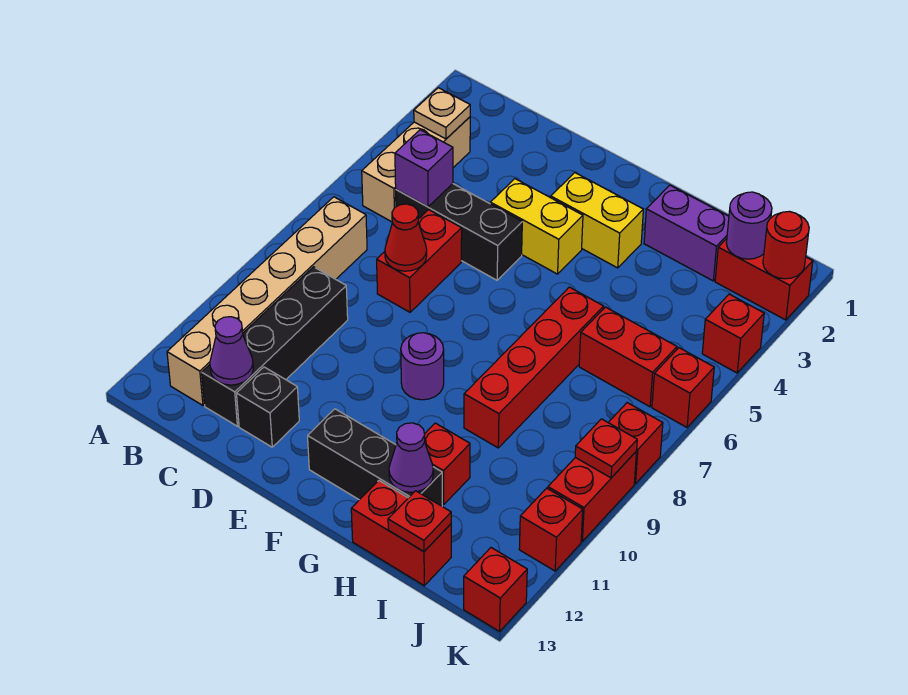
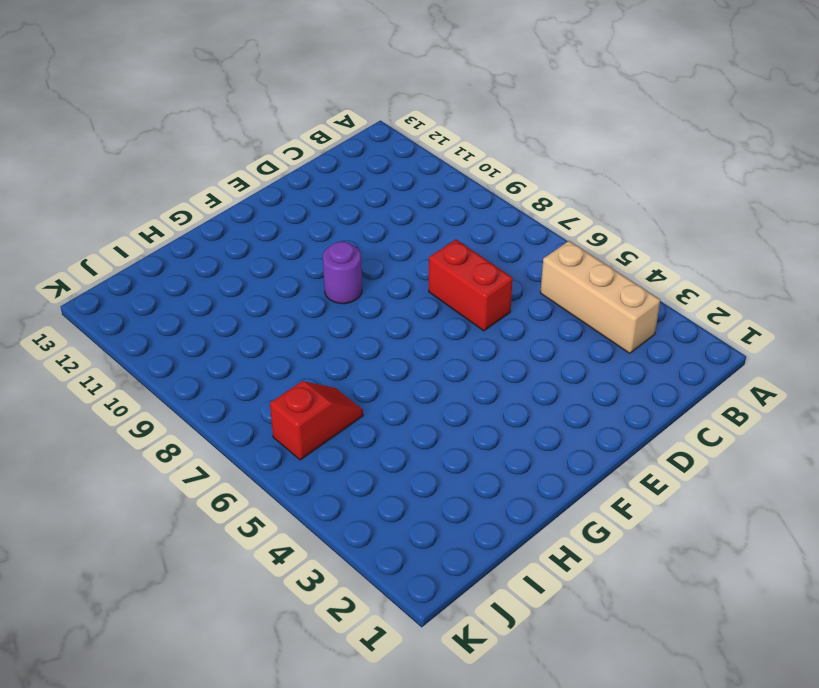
red slope I6:J6 level 1 top J -> red brick I6:J6 level 1
none -> tan brick B7:B12 level 1
none -> black brick C5:E5 level 1
none -> black brick C9:C12 level 1
none -> black brick D12 level 1

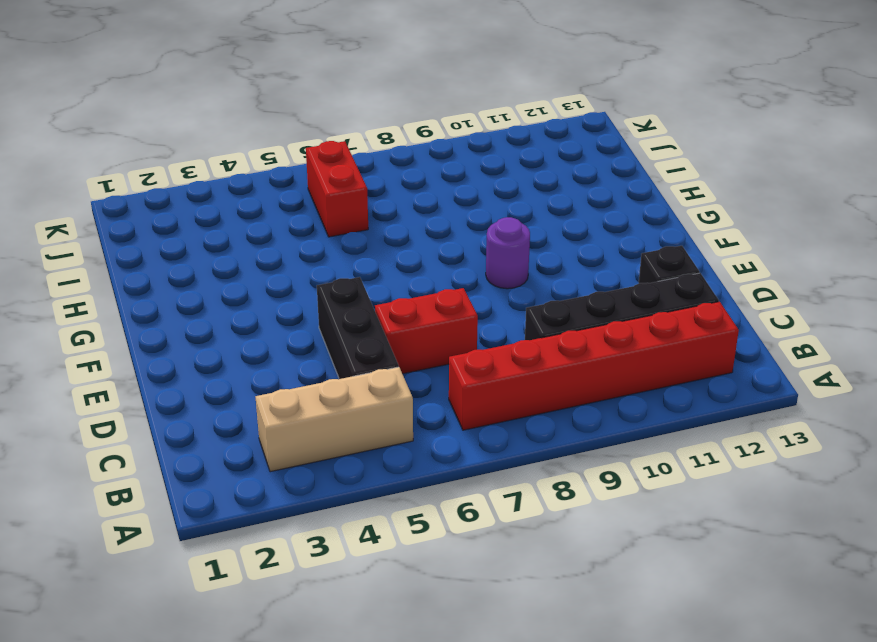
red brick B7:B12 level 1 -> tan brick B7:B12 level 1
none -> yellow brick E4:F4 level 1
none -> yellow brick F3:G3 level 1
none -> black brick F12:H12 level 1
none -> purple brick H2:I2 level 1

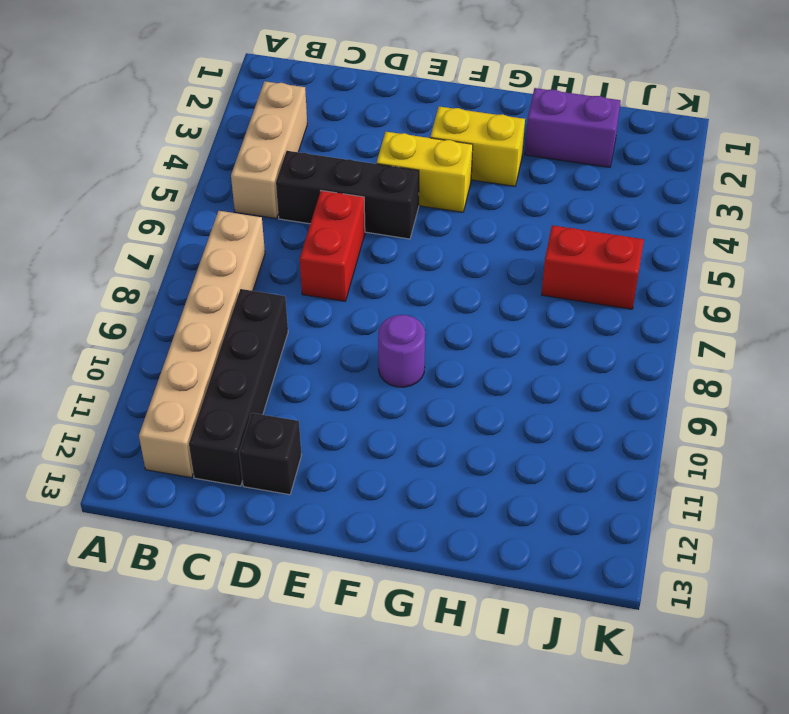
none -> black brick F12:H12 level 1
none -> red brick H6:H9 level 1
none -> red brick H11 level 1
none -> red brick H13:I13 level 1

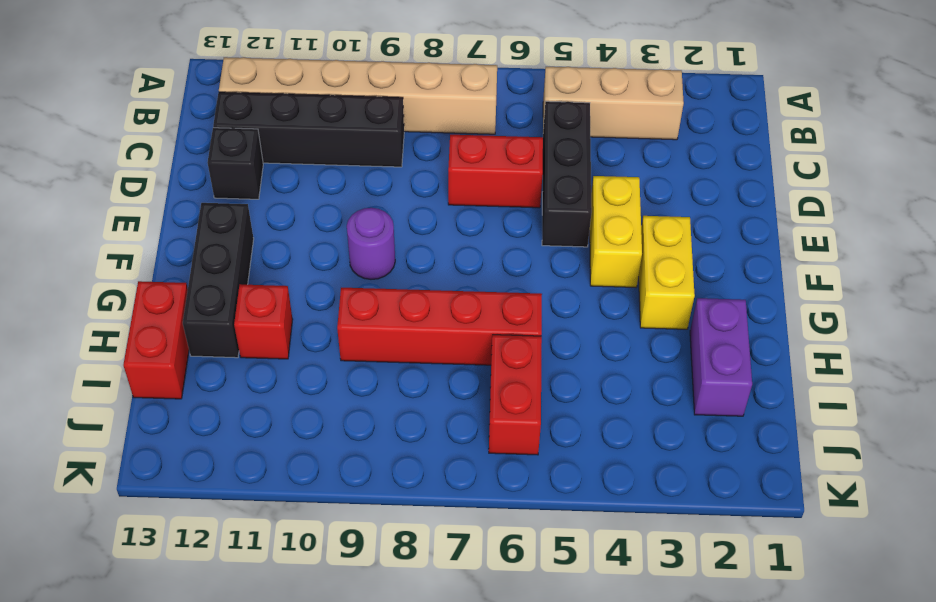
none -> red brick J2:K2 level 1
none -> red brick K4 level 1
none -> red brick K6 level 1
none -> red brick K8 level 1

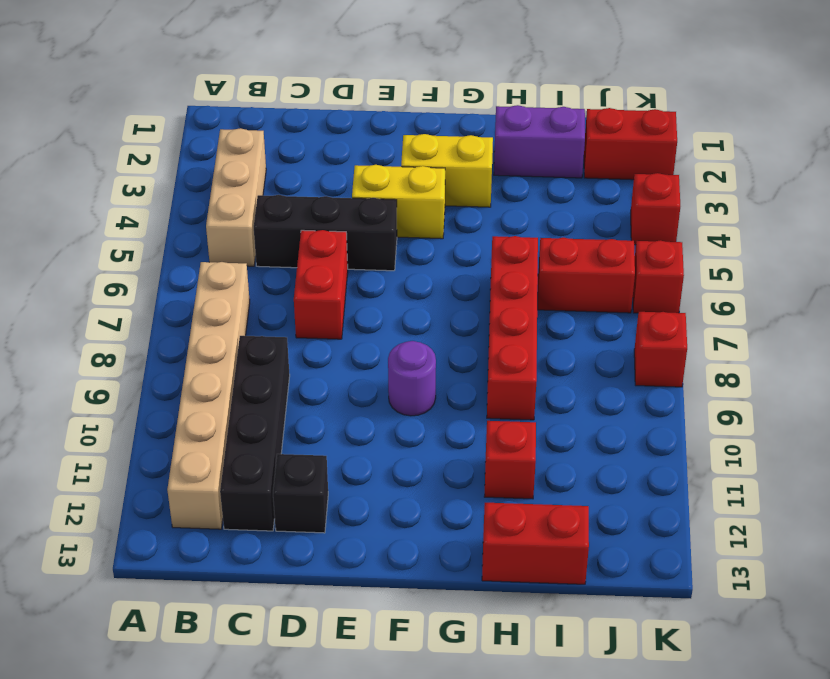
none -> black brick F12:H12 level 1
none -> red brick K9:K10 level 1
none -> red brick K11 level 1
none -> red brick K13 level 1

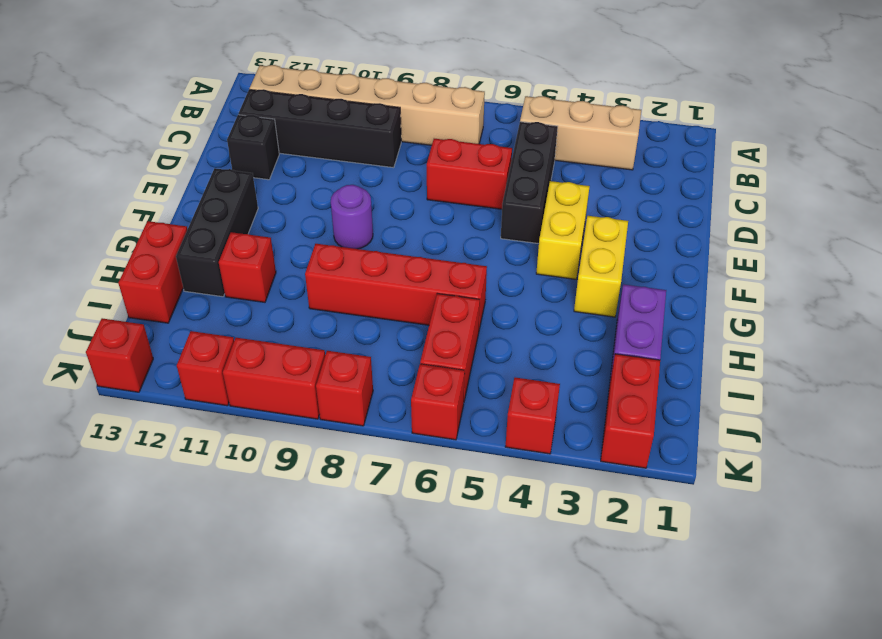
none -> tan plate B3 level 2
none -> purple brick C5 level 2
none -> purple cone C12 level 2
none -> red cone D7 level 2

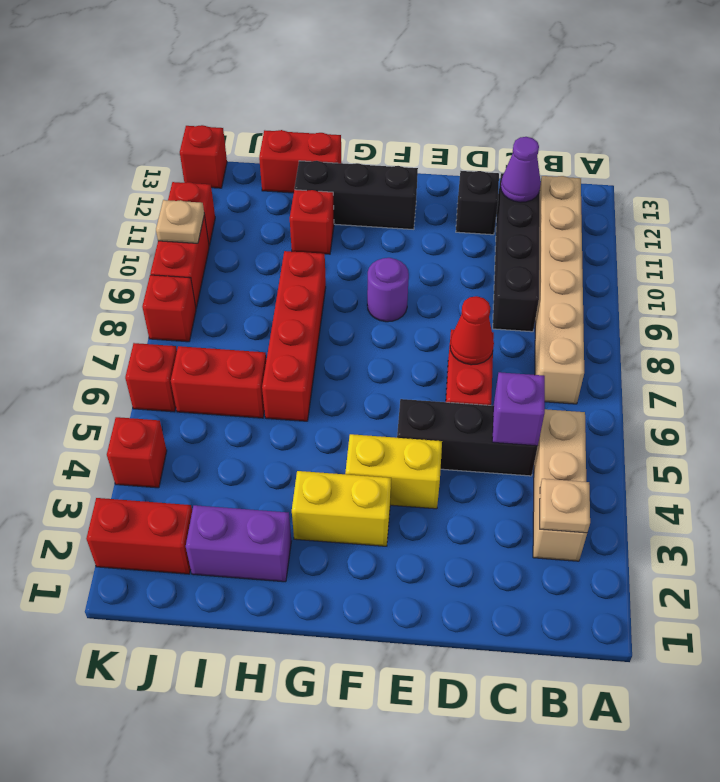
tan plate K10 level 2 -> none
none -> purple cone H12 level 2
none -> red plate I13 level 2
none -> purple round brick J2 level 2
none -> red round brick K2 level 2

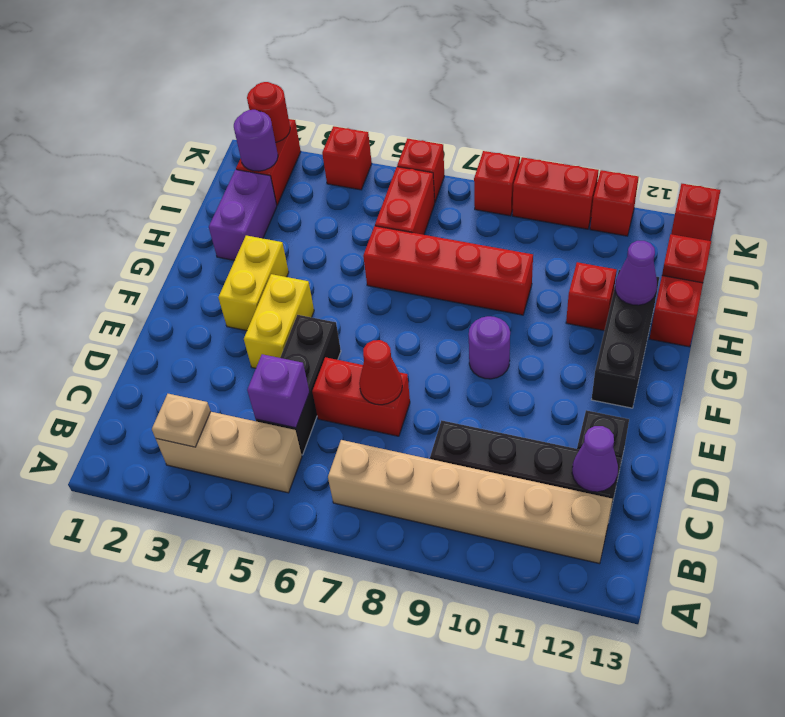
none -> red plate K9 level 2

